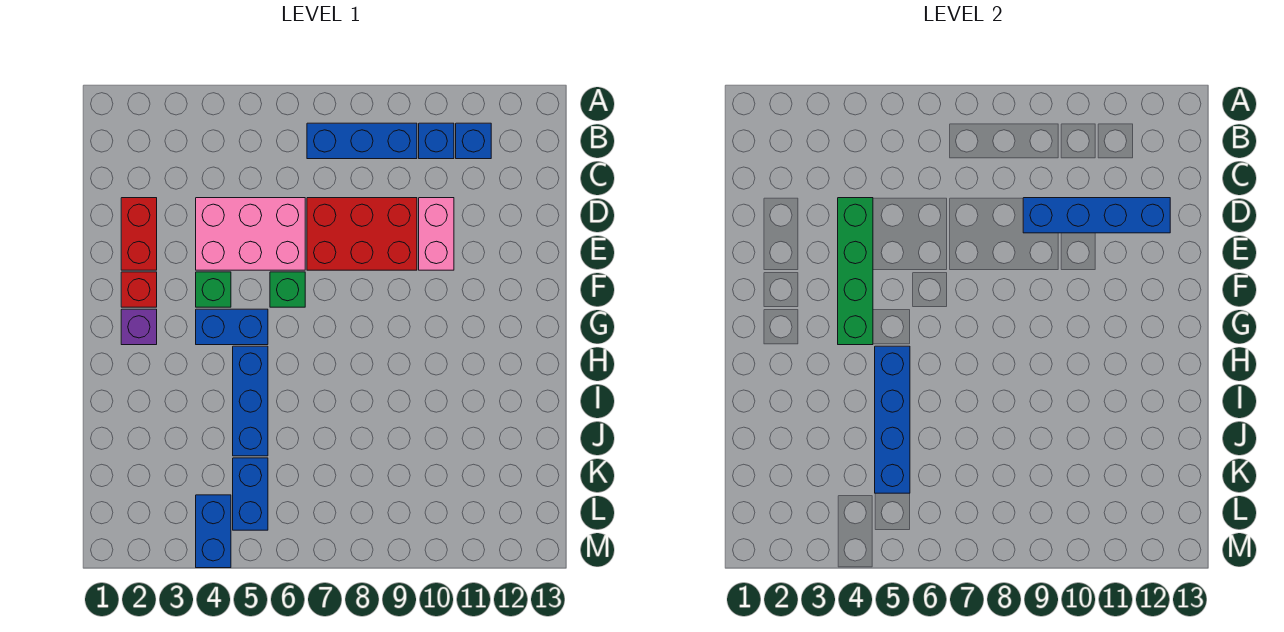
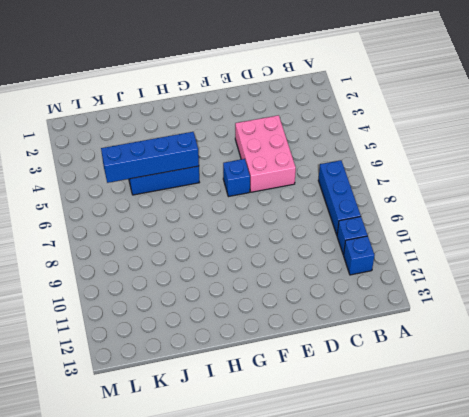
blue brick F6 level 1 -> green brick F6 level 1
none -> red brick D2:E2 level 1
none -> red brick D7:E9 level 1
none -> pink brick D10:E10 level 1

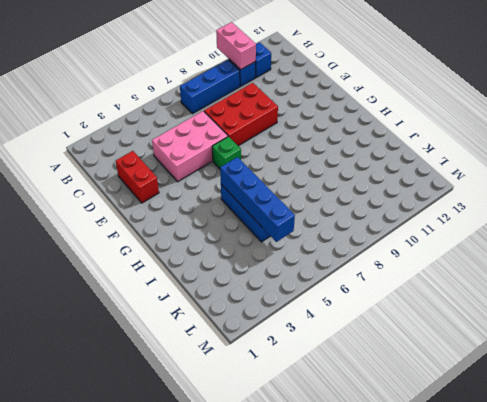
pink brick A10:B10 level 2 -> pink brick D10:E10 level 1
none -> red brick F2 level 1
none -> green brick F4 level 1
none -> purple brick G2 level 1

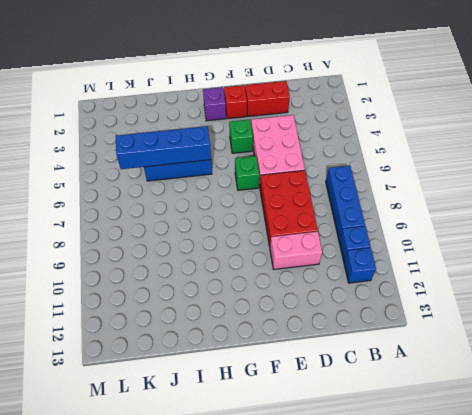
none -> blue brick G4:G5 level 1
none -> blue brick K5:L5 level 1
none -> blue brick L4:M4 level 1

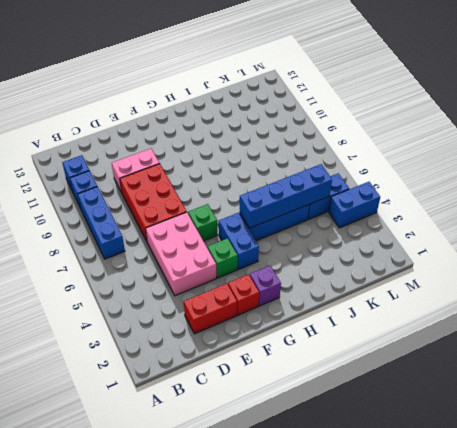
none -> green brick D4:G4 level 2
none -> blue brick D9:D12 level 2

